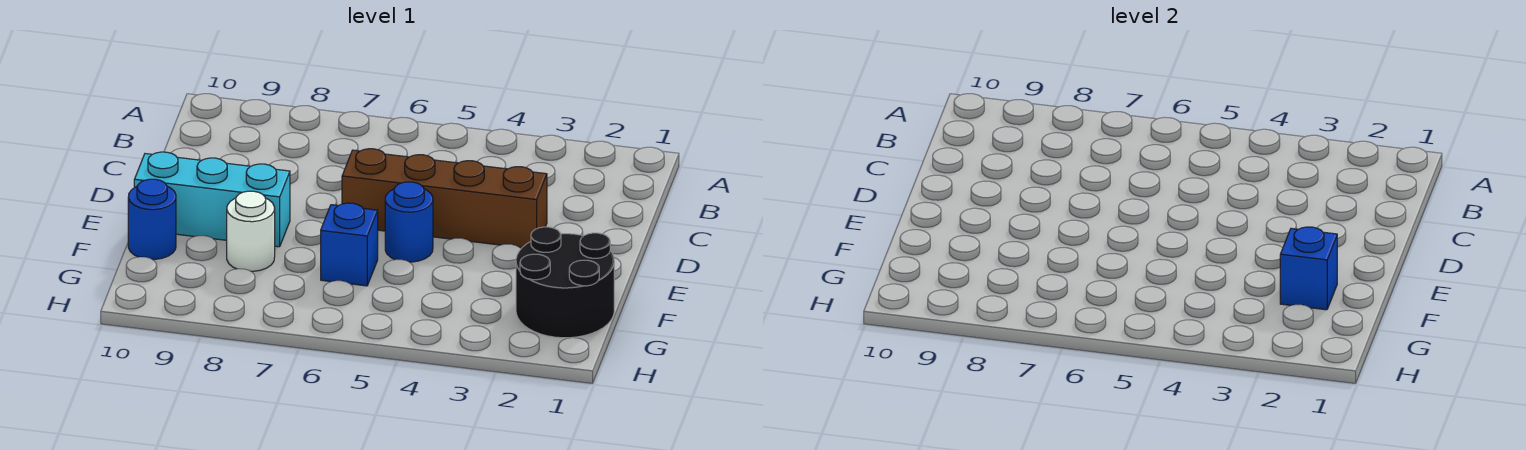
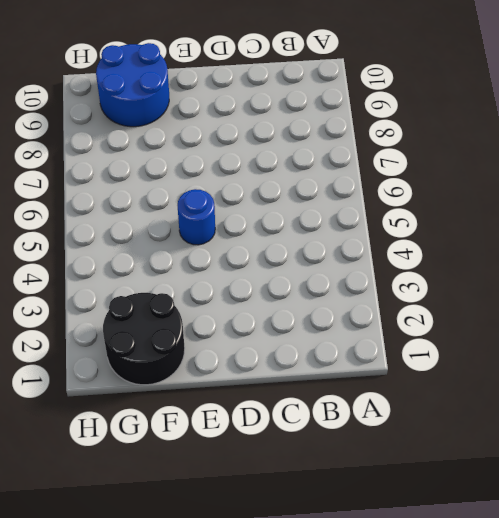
blue round brick F9:G10 level 1 -> blue round brick F10 level 1
none -> brown brick D3:D6 level 1
none -> cyan brick E8:E10 level 1

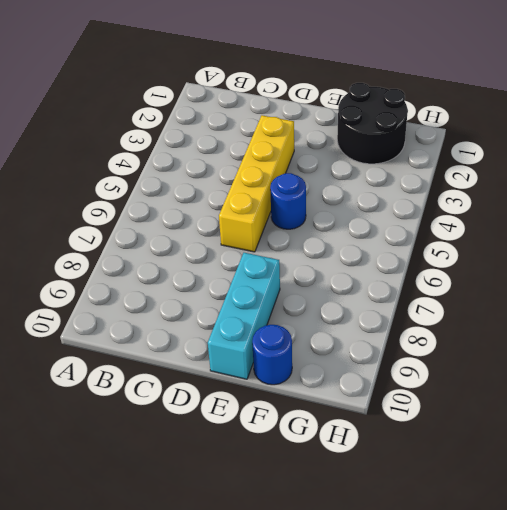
yellow brick D3:D6 level 1 -> brown brick D3:D6 level 1
none -> blue brick F6 level 1
none -> white round brick F8 level 1

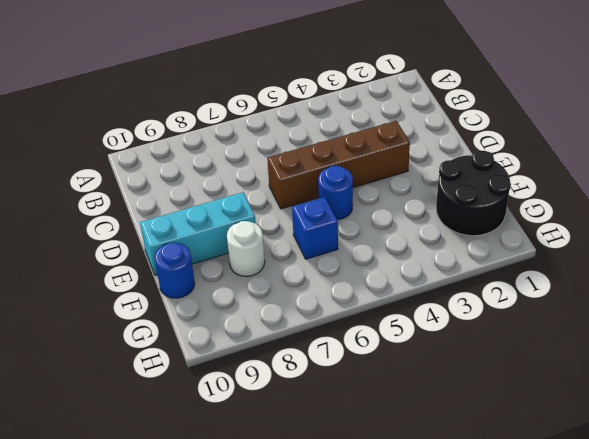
none -> blue brick F2 level 2

